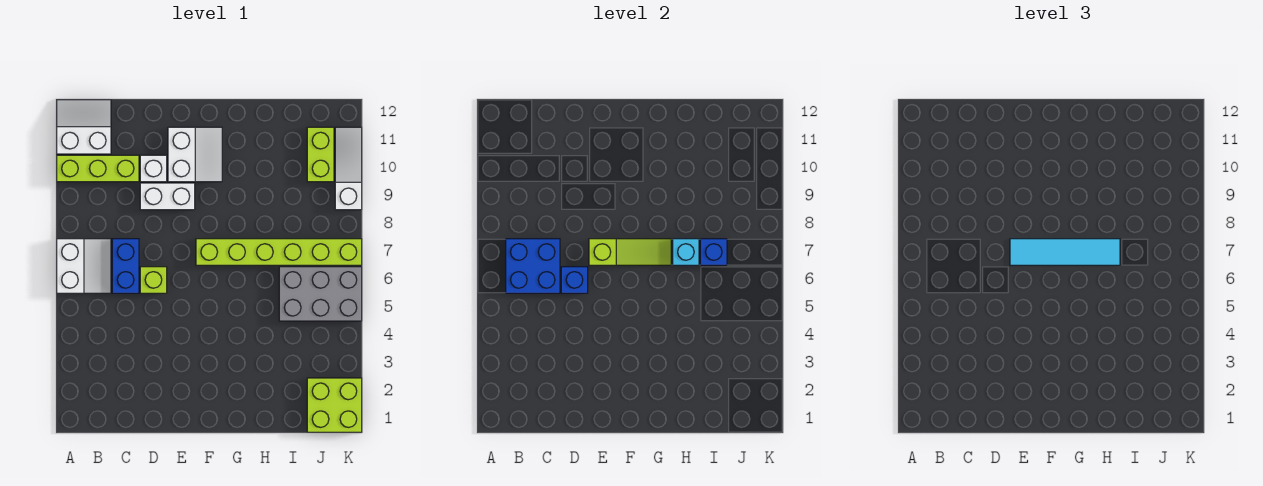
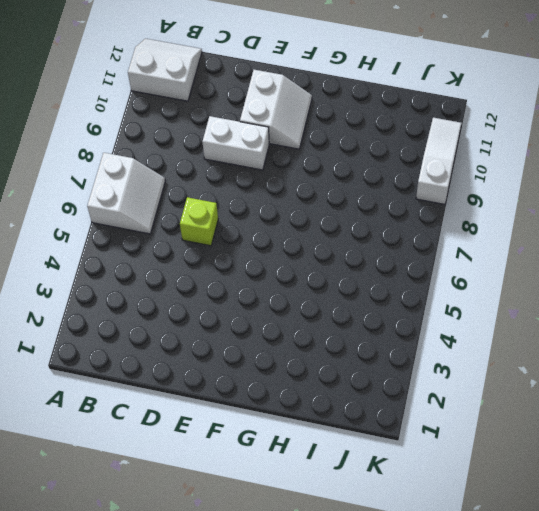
none -> lime brick A10:C10 level 1
none -> blue brick C6:C7 level 1
none -> white brick D10 level 1

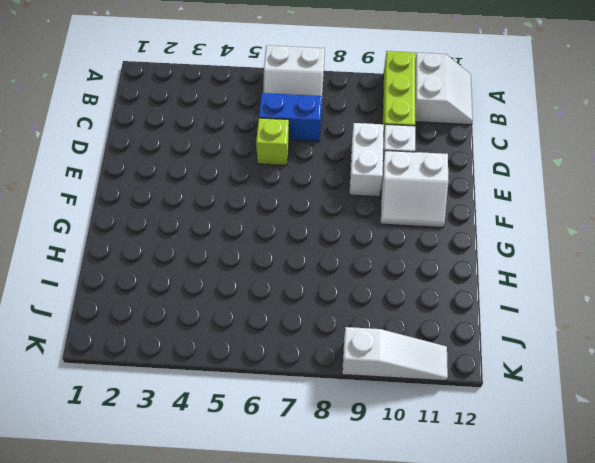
none -> lime brick F7:K7 level 1
none -> grey brick I5:K6 level 1
none -> lime brick J1:K2 level 1

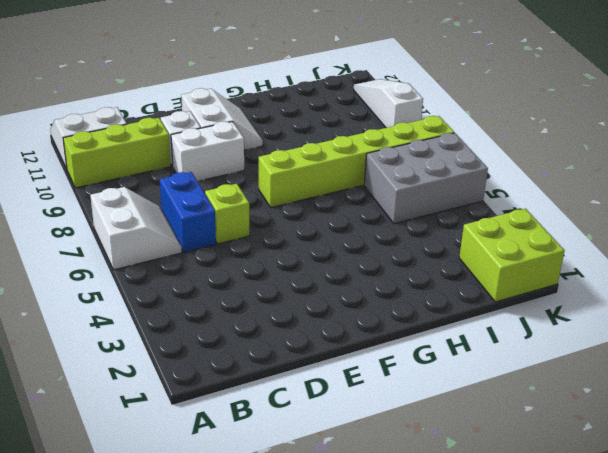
none -> lime brick J10:J11 level 1
none -> blue brick B6:C7 level 2
none -> blue brick D6 level 2

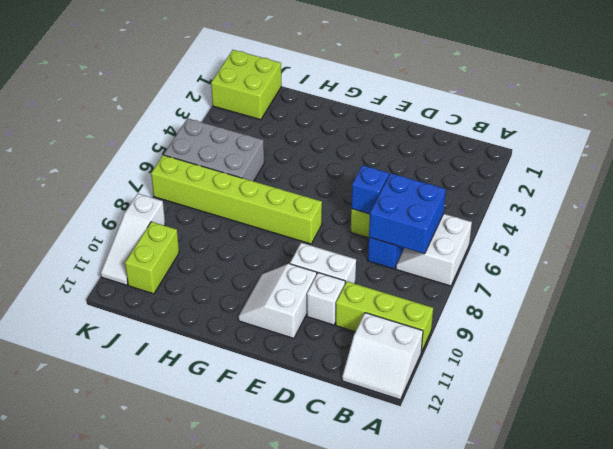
none -> lime slope E7:G7 level 2 top E
none -> cyan brick H7 level 2
none -> blue brick I7 level 2

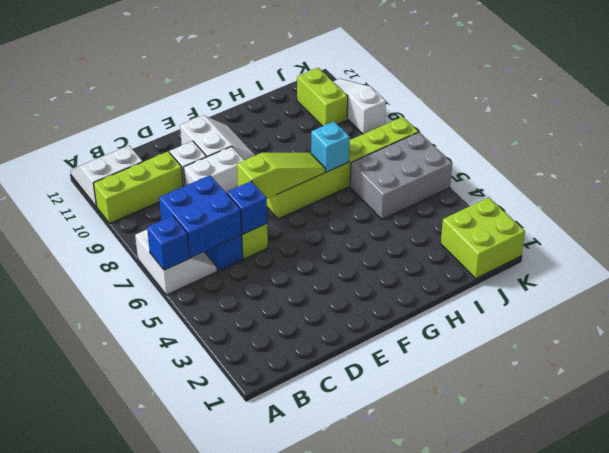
blue brick A6 level 2 -> blue brick I7 level 2
none -> cyan tile E7:H7 level 3

